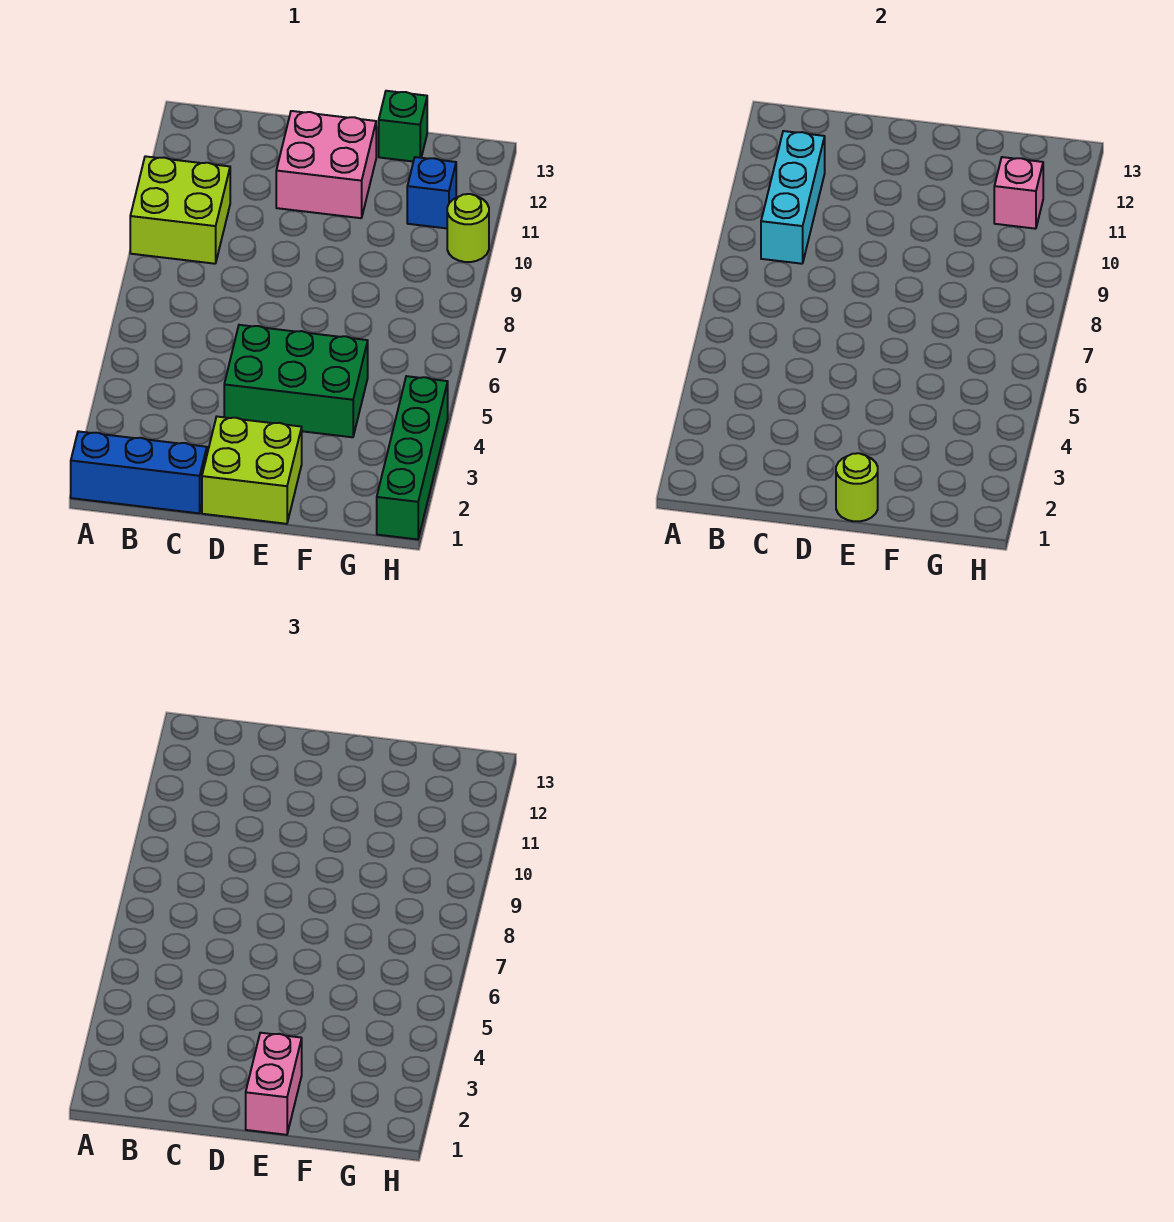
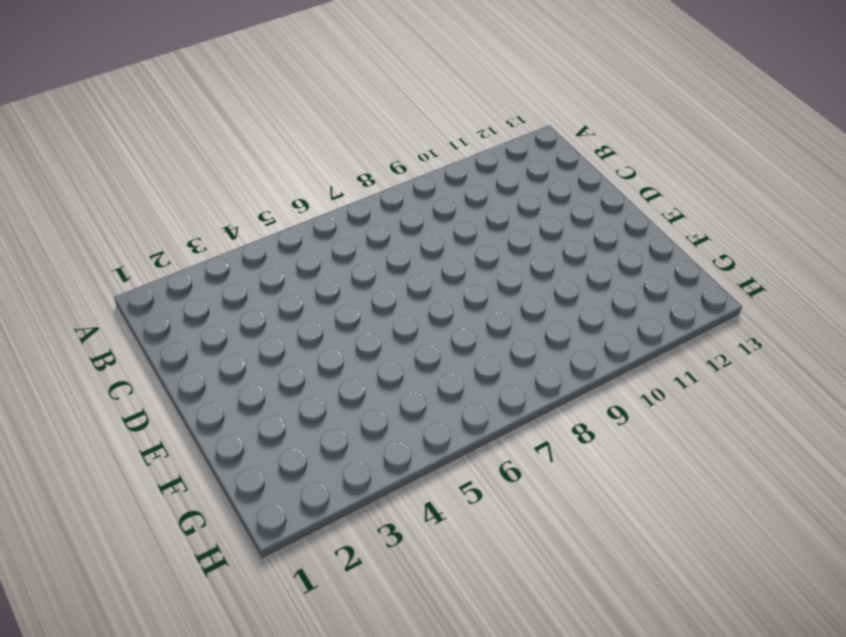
none -> blue brick A1:C1 level 1
none -> lime brick A9:B10 level 1
none -> lime brick D1:E2 level 1

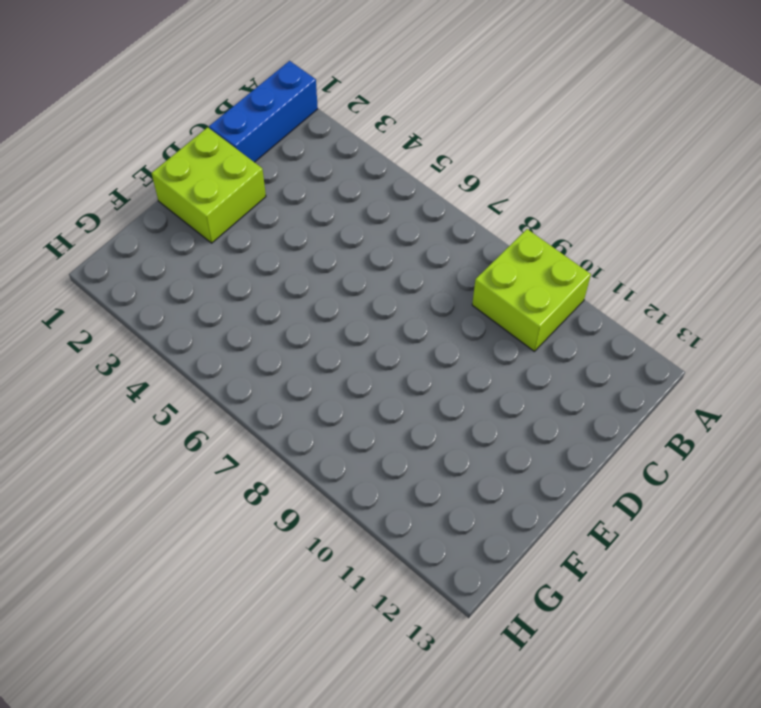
none -> green brick D4:F5 level 1
none -> pink brick D11:E12 level 1
none -> green brick F13 level 1

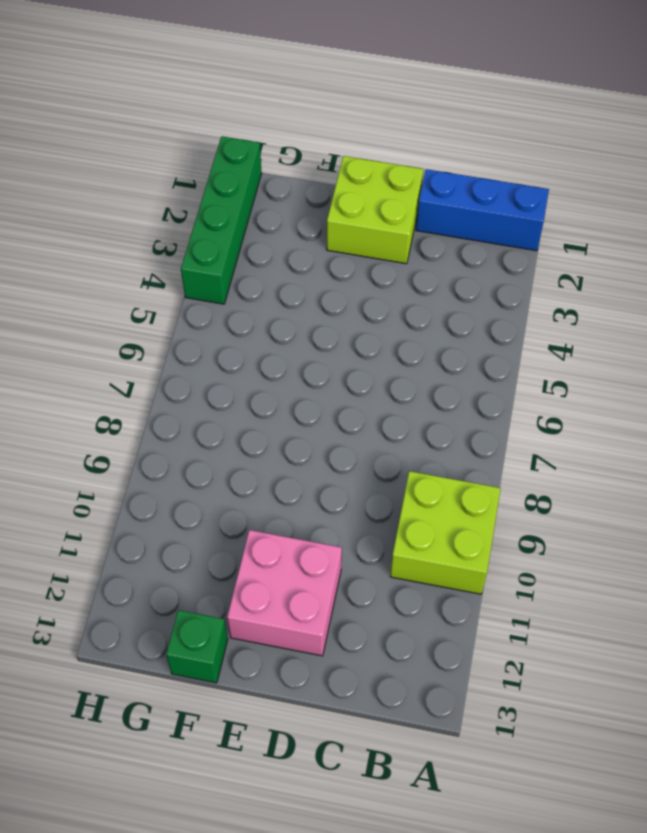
none -> green brick D4:F5 level 1
none -> blue brick G11 level 1
none -> lime round brick H10 level 1

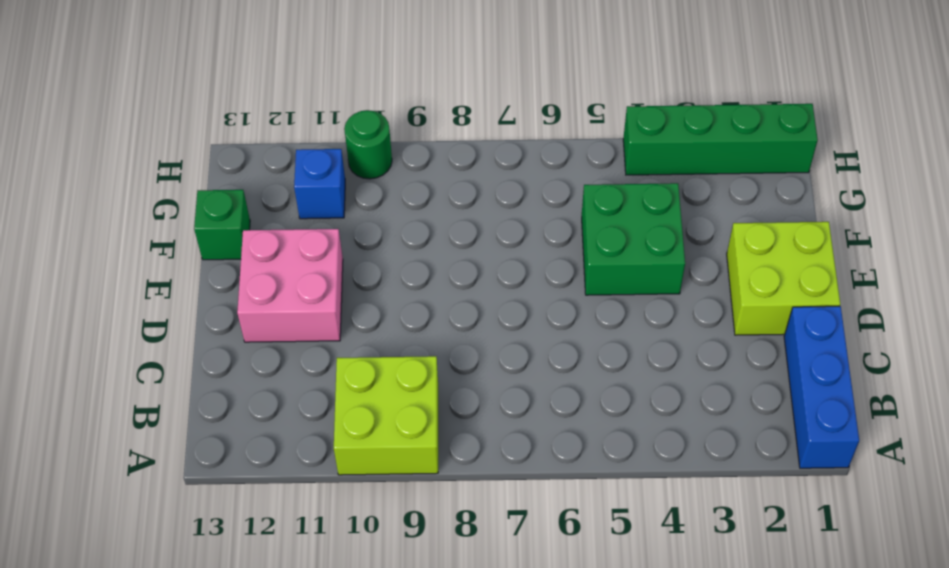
green brick E4:F5 level 1 -> green brick D4:F5 level 1
green round brick H10 level 1 -> lime round brick H10 level 1
none -> cyan brick B9:B11 level 2
none -> lime round brick E1 level 2
none -> pink brick G11 level 2

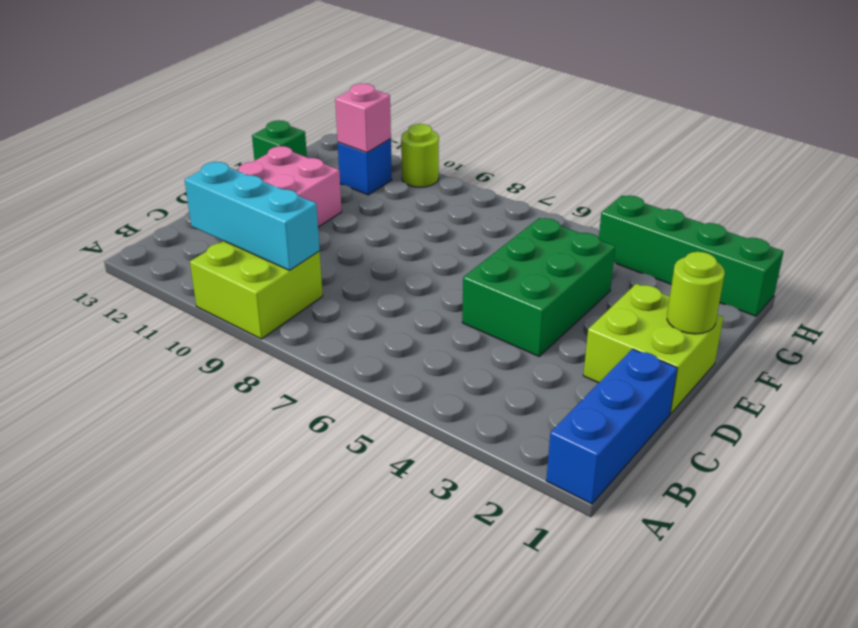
none -> pink brick E1:E2 level 3

